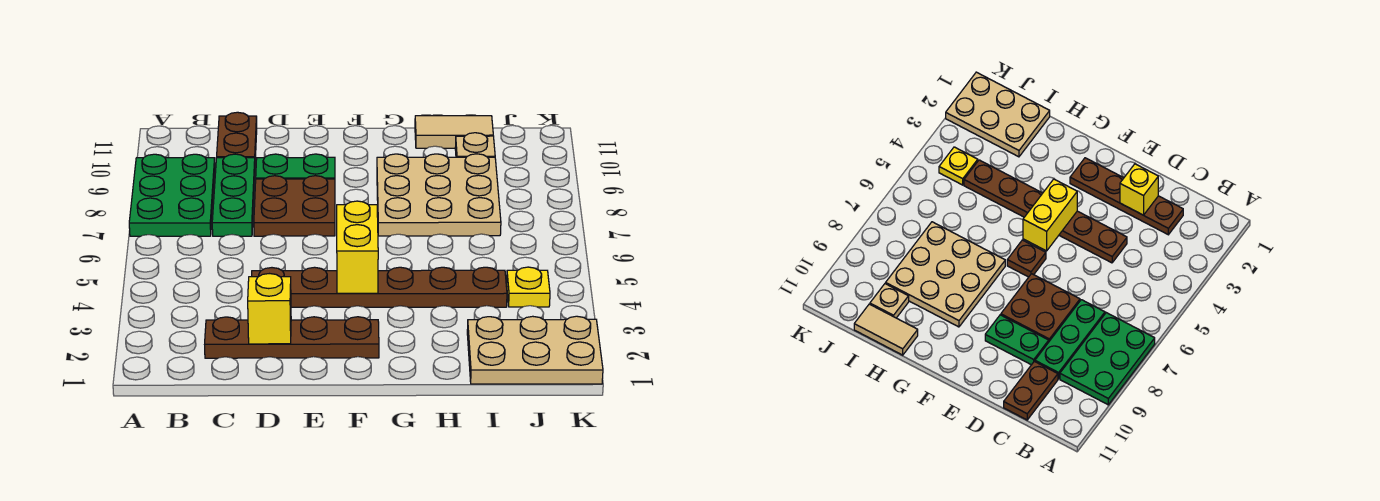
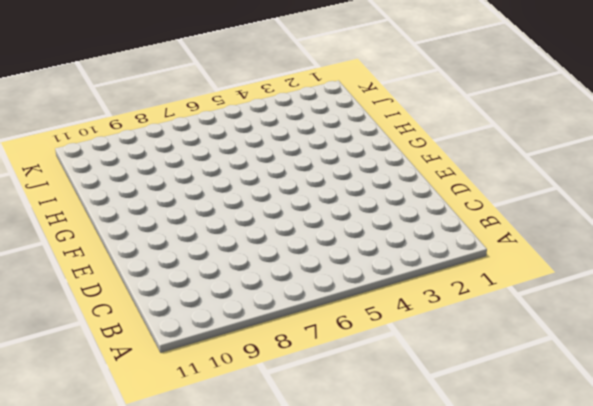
none -> green plate A7:B9 level 1
none -> brown plate C2:F2 level 1
none -> green plate C7:C9 level 1

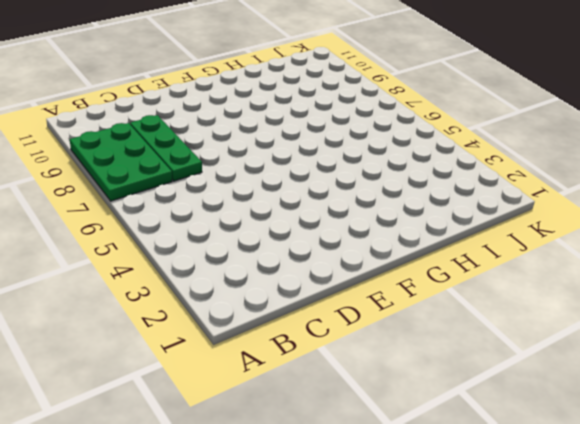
none -> brown plate C2:F2 level 1
none -> brown plate C10:C11 level 1
none -> brown plate D4:I4 level 1

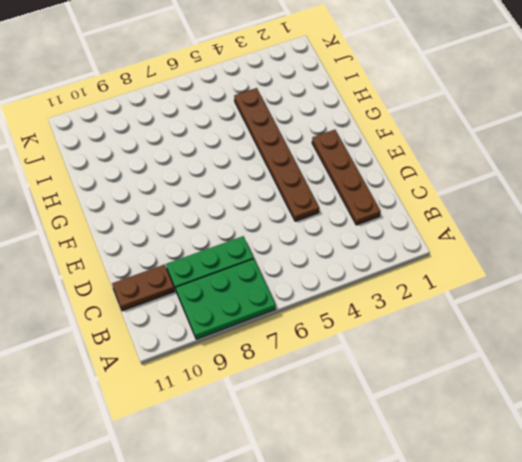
none -> brown plate D7:E8 level 1
none -> green plate D9:E9 level 1
none -> brown plate F6 level 1

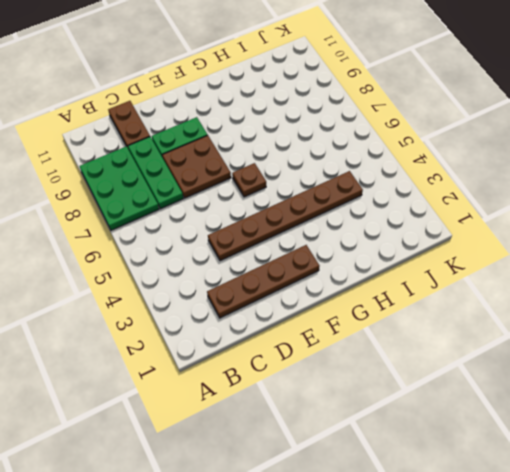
none -> tan plate G7:I9 level 1
none -> tan tile H11:I11 level 1
none -> tan plate I1:K2 level 1

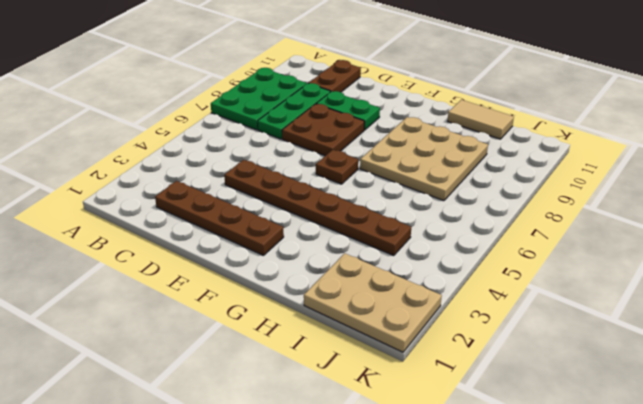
none -> tan plate I10 level 1
none -> yellow plate J4 level 1
none -> yellow brick D2 level 2

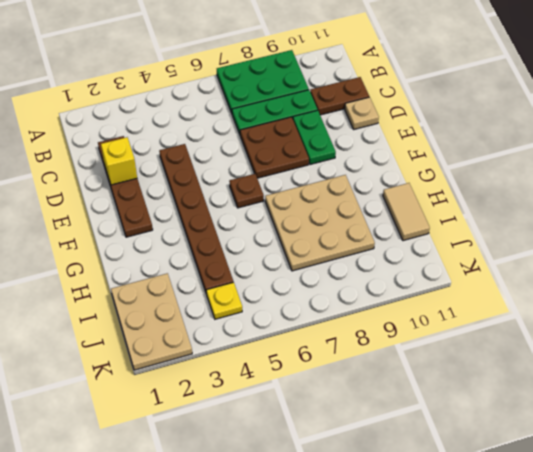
tan plate D11 level 1 -> tan plate I10 level 1
none -> yellow brick F4:F5 level 2

